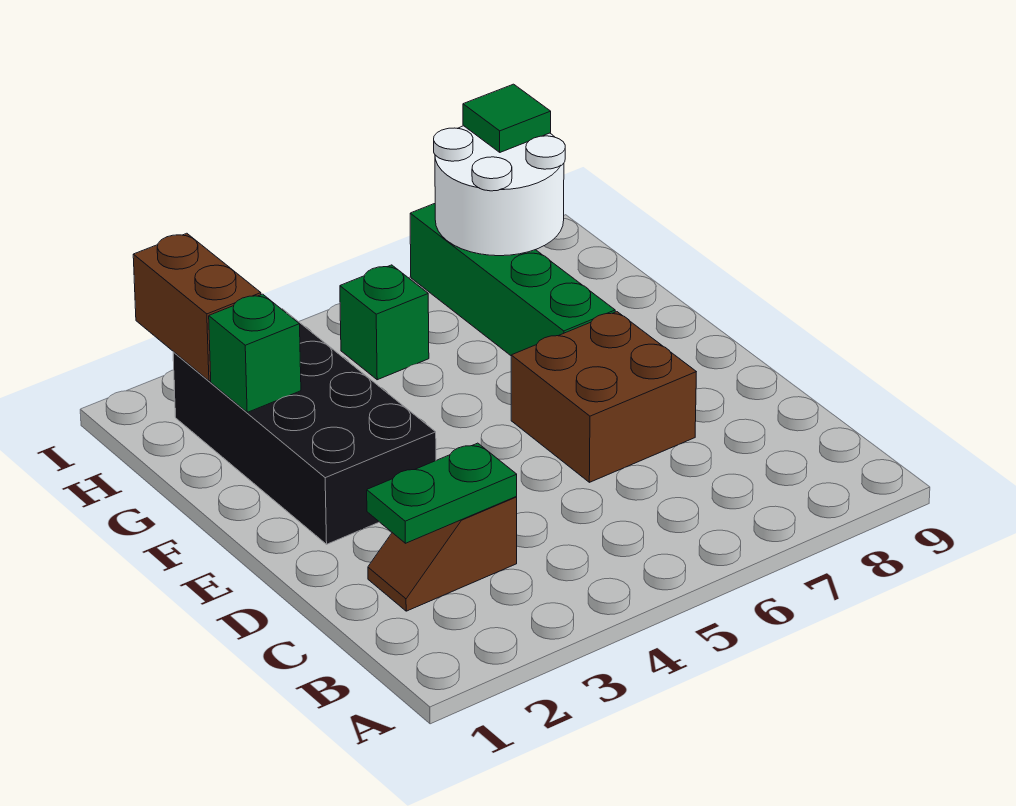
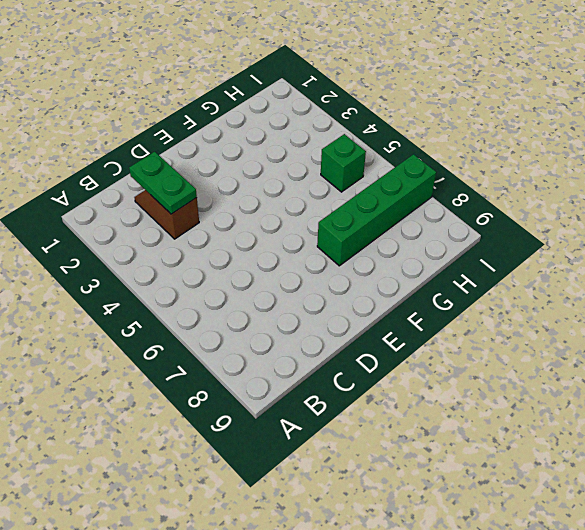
none -> brown brick D6:E7 level 1
none -> black brick E2:H3 level 1

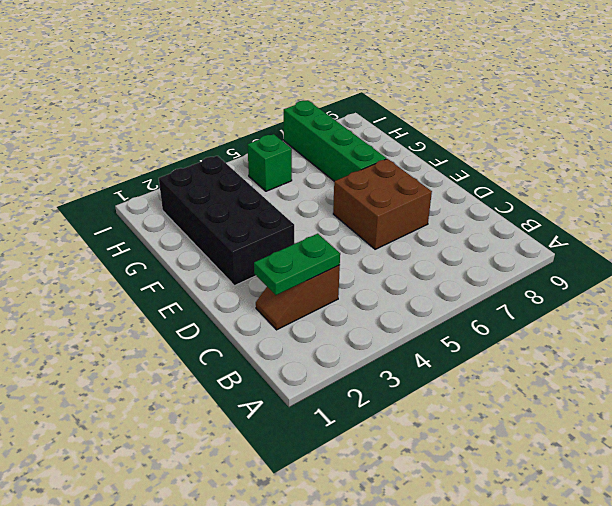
none -> green brick G2 level 2
none -> brown brick H2:I2 level 2

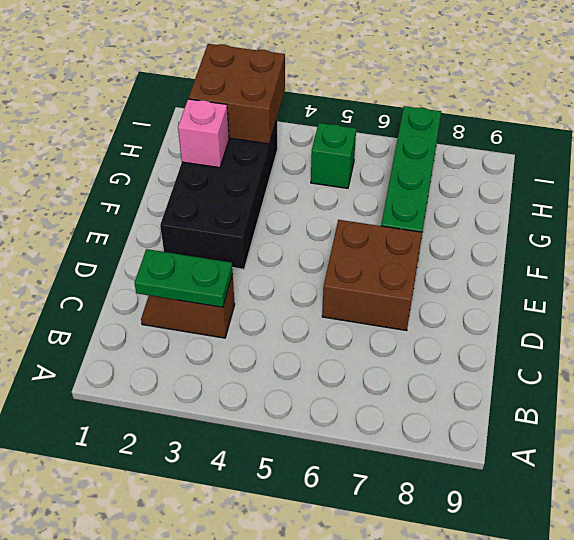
pink brick G2 level 2 -> green brick G2 level 2
brown brick H2:I3 level 2 -> brown brick H2:I2 level 2
none -> white round brick H7:I8 level 2
none -> green tile I8 level 3

